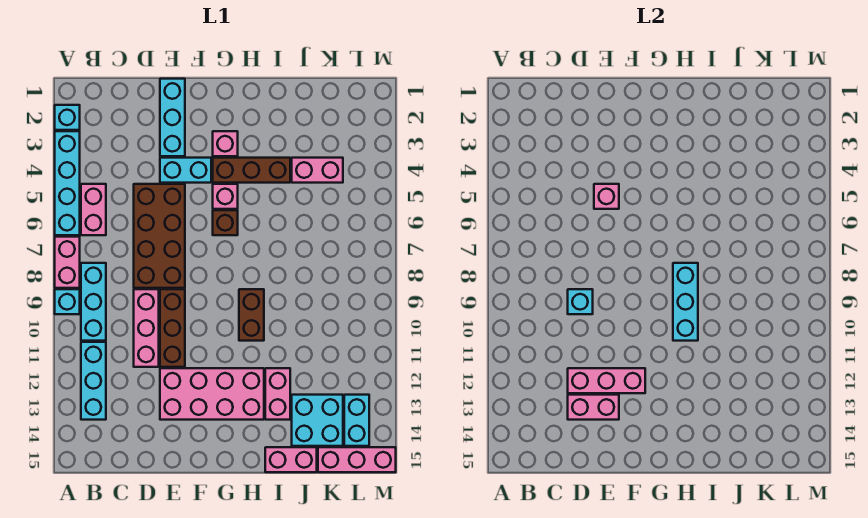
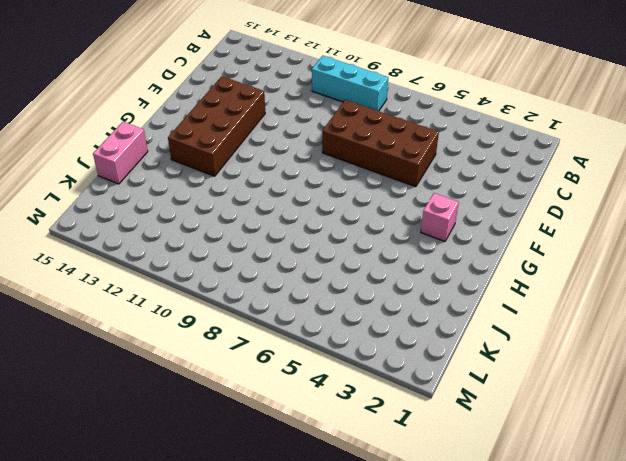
brown brick E12:H13 level 1 -> pink brick E12:H13 level 1
none -> cyan brick A2 level 1
none -> cyan brick A3:A6 level 1
none -> pink brick A7:A8 level 1

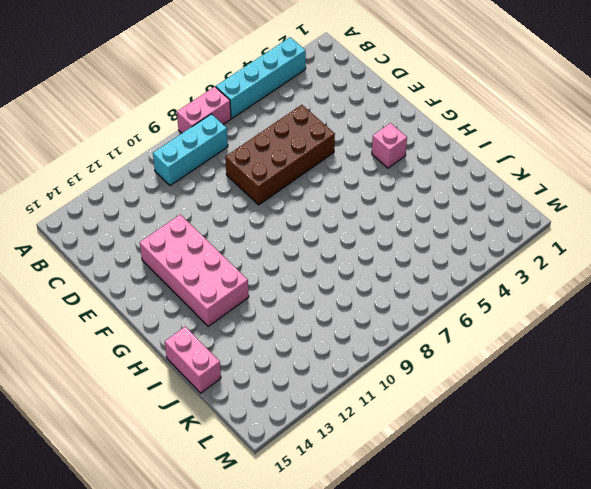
none -> cyan brick A2 level 1
none -> cyan brick A9 level 1
none -> pink brick B5:B6 level 1

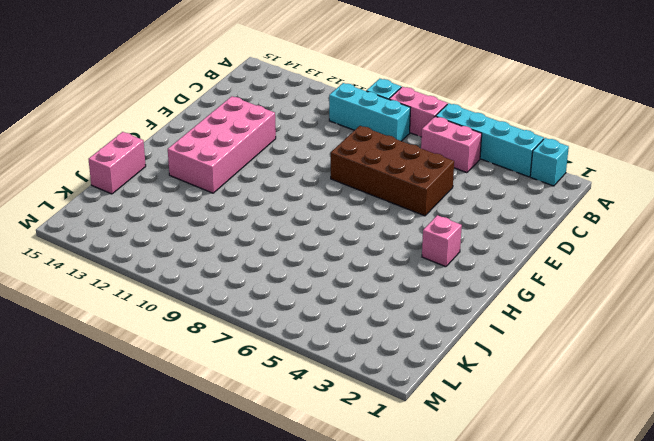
none -> cyan brick B11:B13 level 1
none -> pink brick D9:D11 level 1
none -> cyan brick E1:E3 level 1

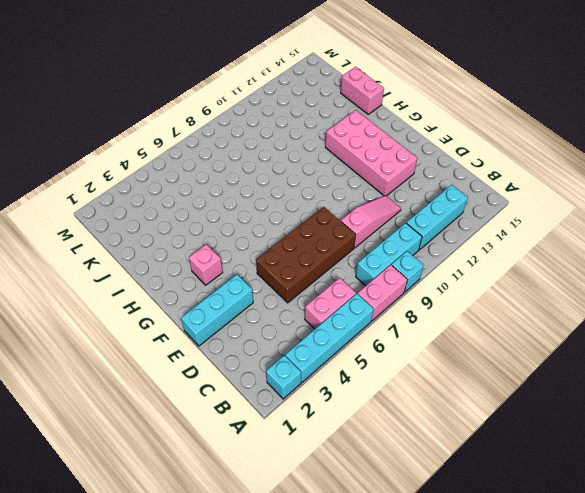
pink slope D9:D11 level 1 top 9 -> pink brick D9:D11 level 1
none -> cyan brick E4:F4 level 1
none -> brown brick E9:E11 level 1
none -> brown brick G4:I4 level 1

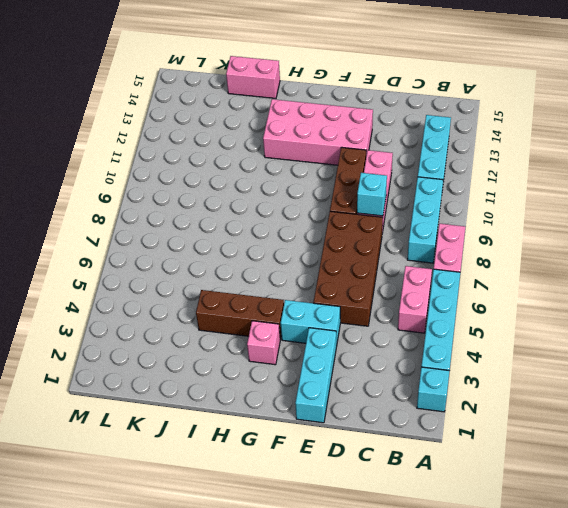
none -> cyan brick A9 level 1
none -> pink brick G5 level 1
none -> brown brick G6 level 1

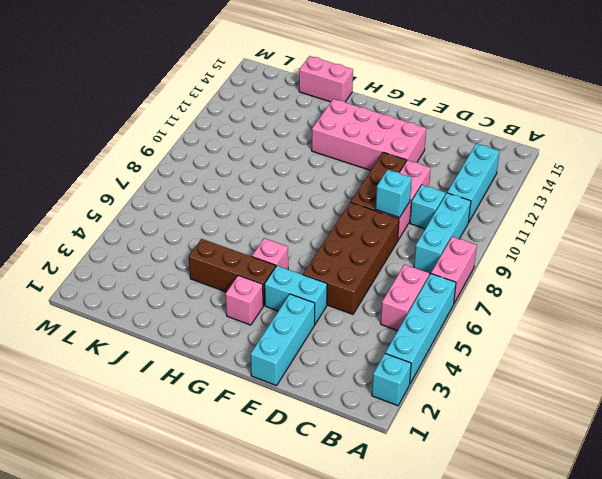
cyan brick C10 level 1 -> cyan brick A9 level 1
none -> brown brick G6 level 1
none -> brown brick H9:H10 level 1
none -> pink brick I12:I13 level 1

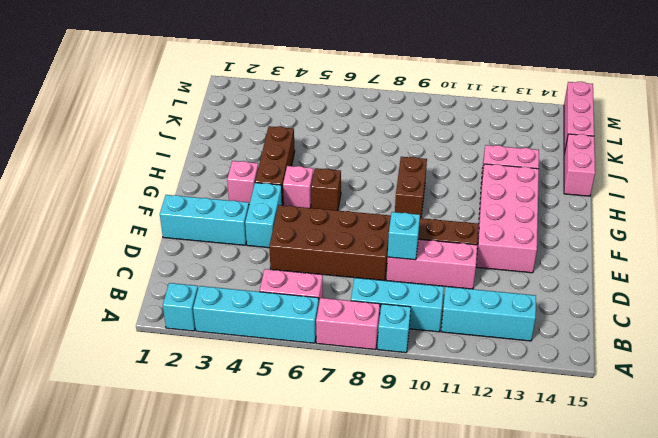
brown brick G9:H9 level 1 -> brown brick H9:H10 level 1
none -> pink brick J4:K4 level 1
none -> cyan brick J13:K14 level 1
none -> cyan brick L13:L14 level 1

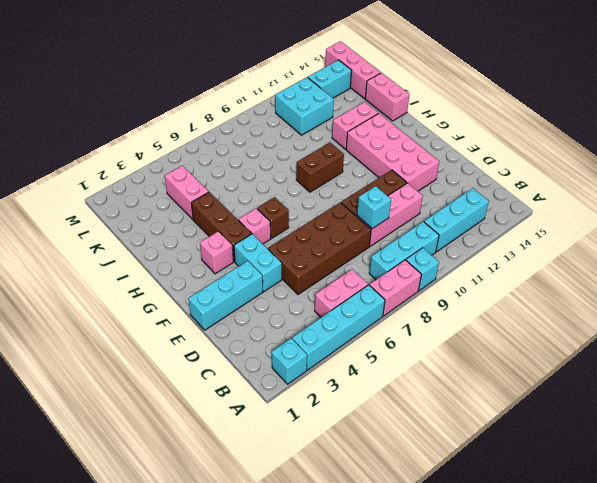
cyan brick K11:L12 level 1 -> cyan brick J13:K14 level 1
none -> pink brick D12:F12 level 2
none -> pink brick D13:E13 level 2
none -> pink brick E5 level 2

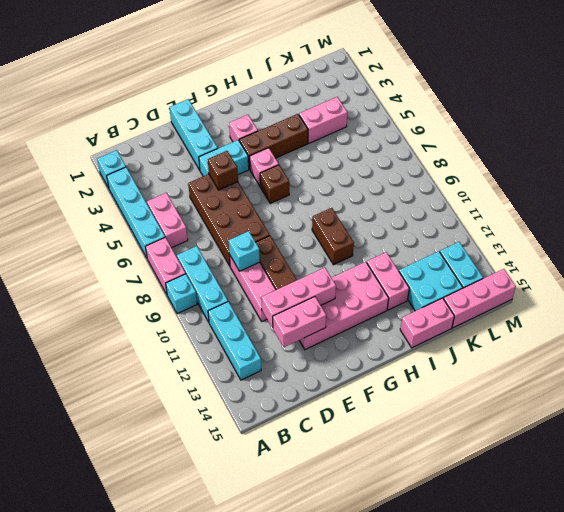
brown brick E5 level 2 -> pink brick E5 level 2
none -> cyan brick H8:H10 level 2

